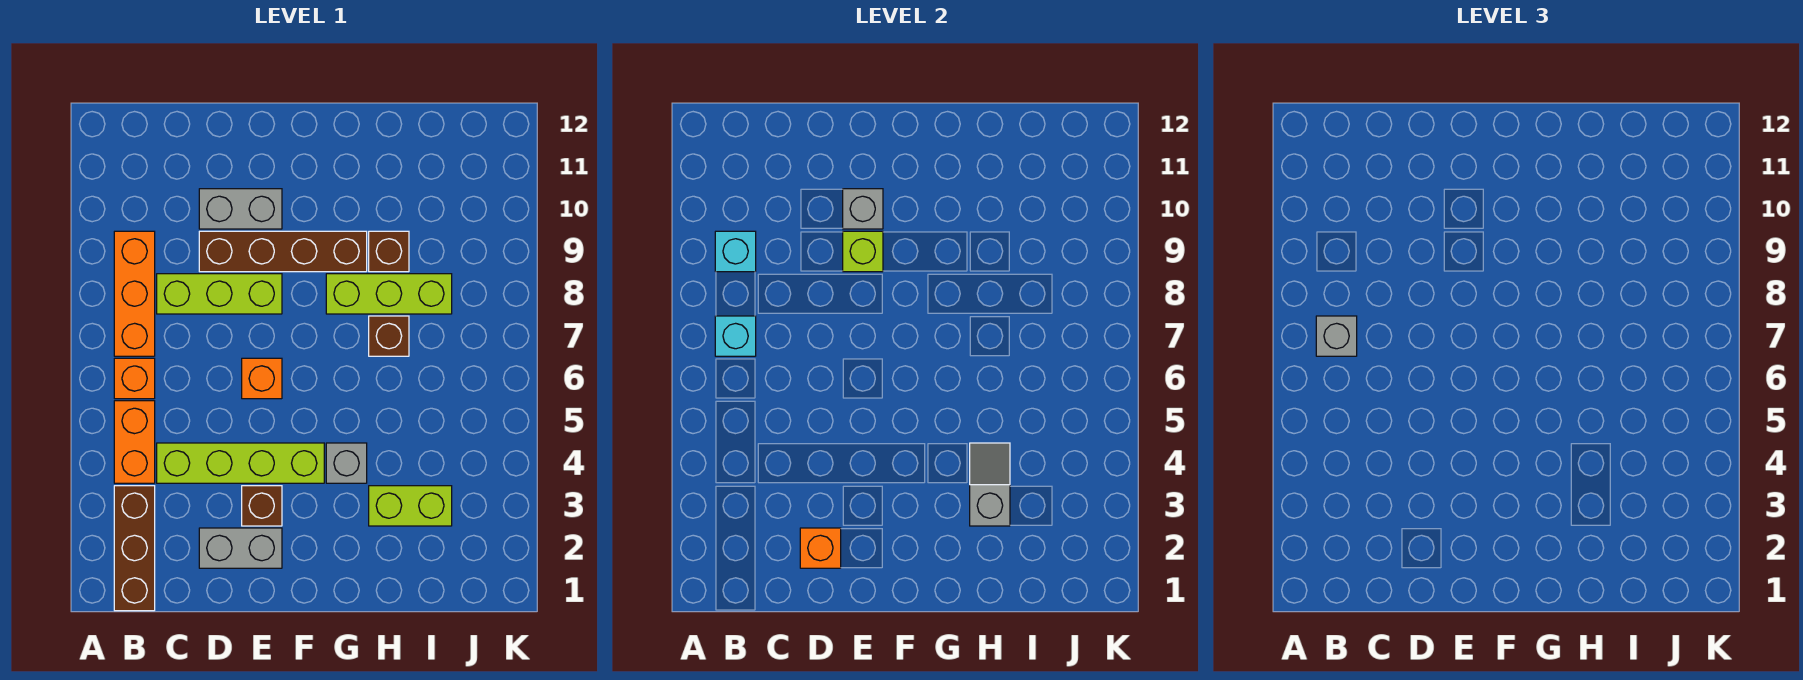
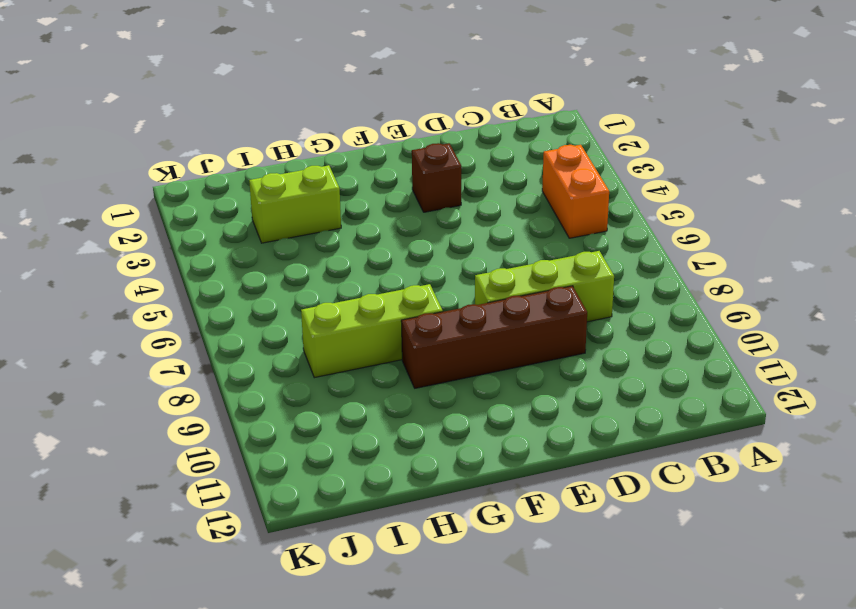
none -> brown brick B1:B3 level 1
none -> orange brick B6 level 1
none -> orange brick B7:B9 level 1

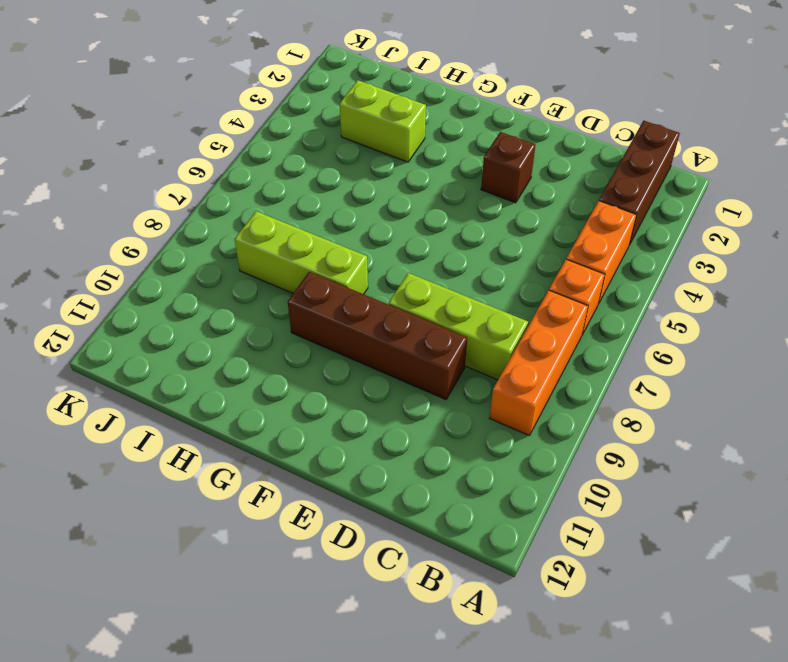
none -> lime brick C4:F4 level 1
none -> grey brick D2:E2 level 1
none -> grey brick D10:E10 level 1

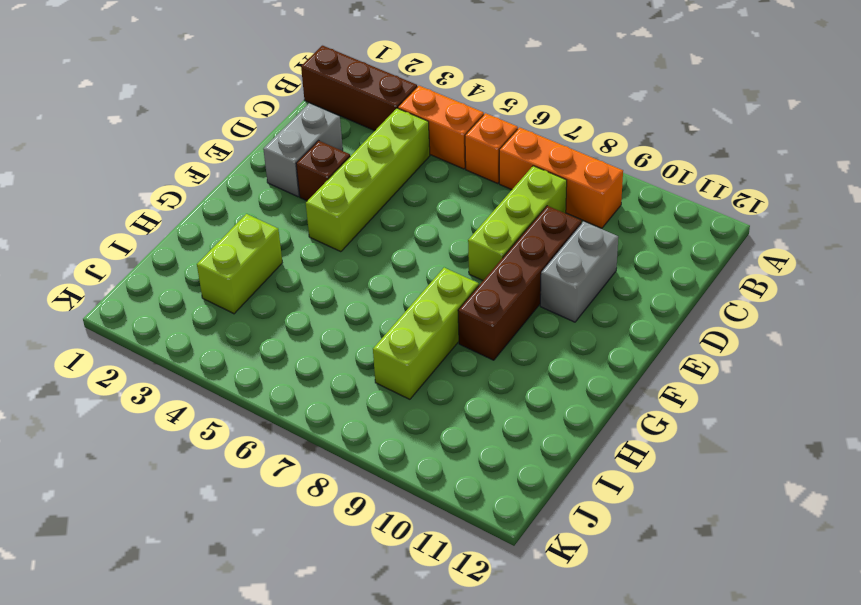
none -> orange brick E6 level 1
none -> grey brick G4 level 1
none -> brown brick H7 level 1

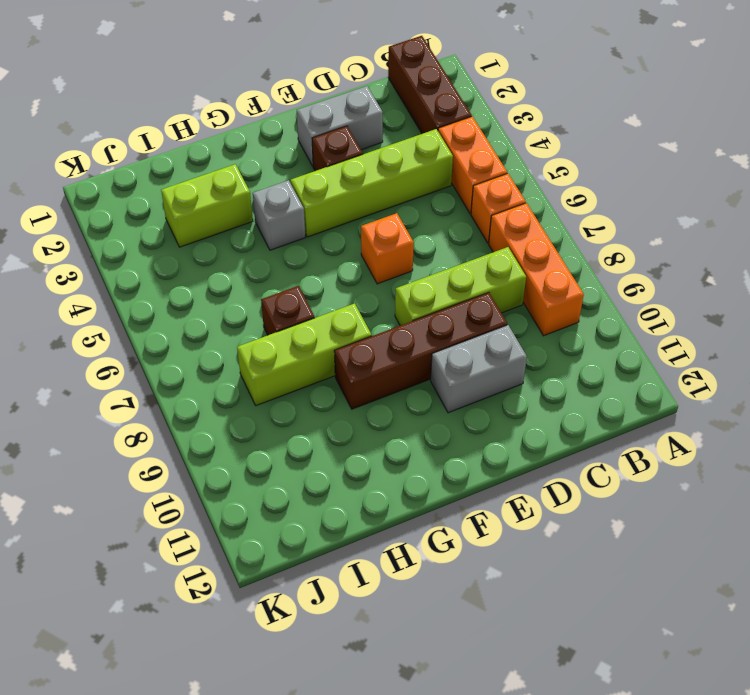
none -> brown brick H9 level 1
none -> cyan brick B7 level 2
none -> cyan brick B9 level 2

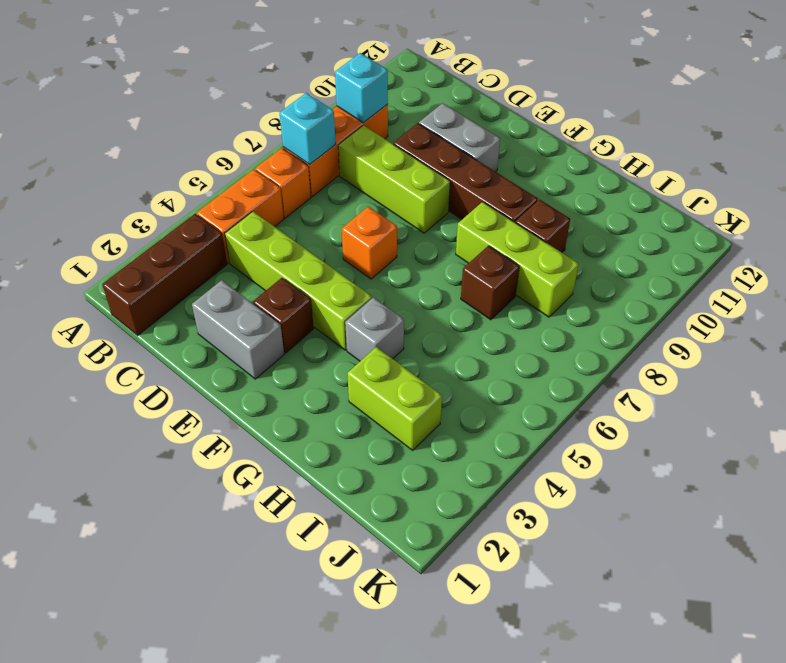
none -> orange brick D2 level 2
none -> lime brick E9 level 2
none -> grey brick E10 level 2

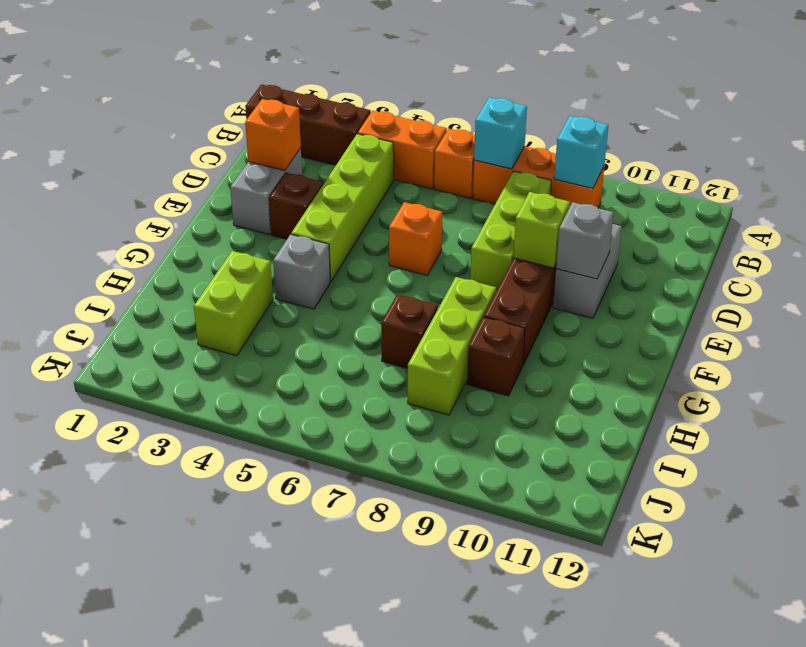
none -> grey slope H3:H4 level 2 top 3
none -> grey brick B7 level 3

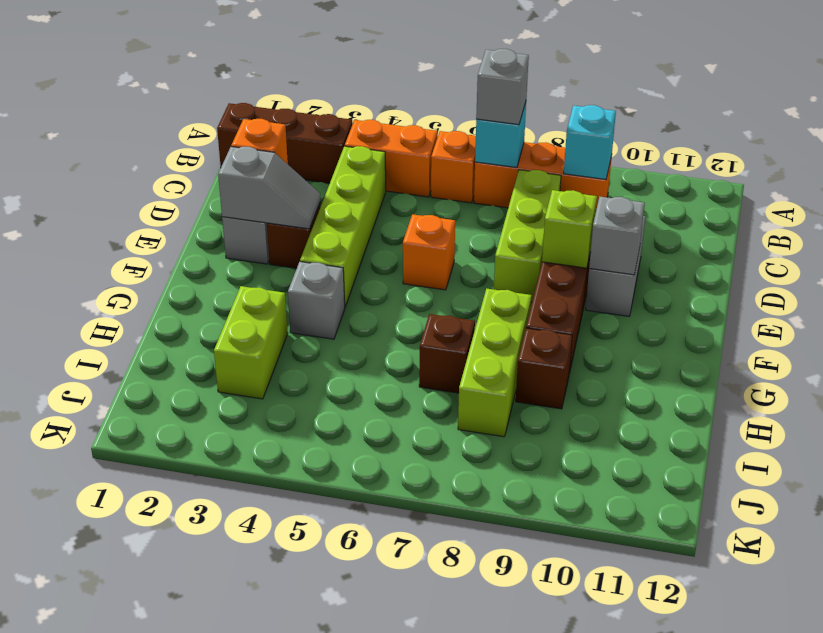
grey slope E2:E3 level 2 top 2 -> grey slope H3:H4 level 2 top 3

